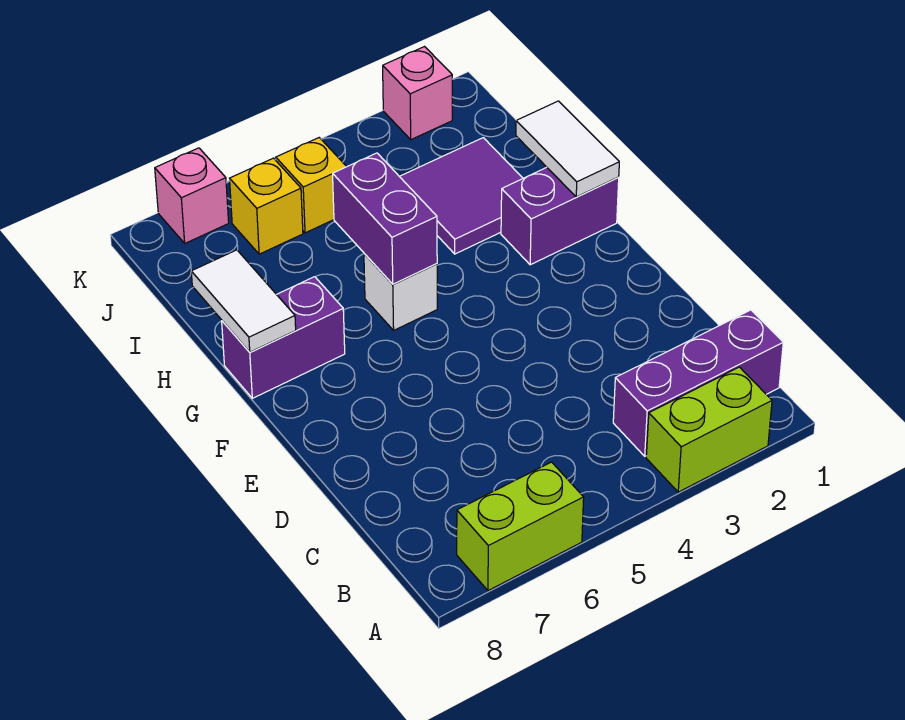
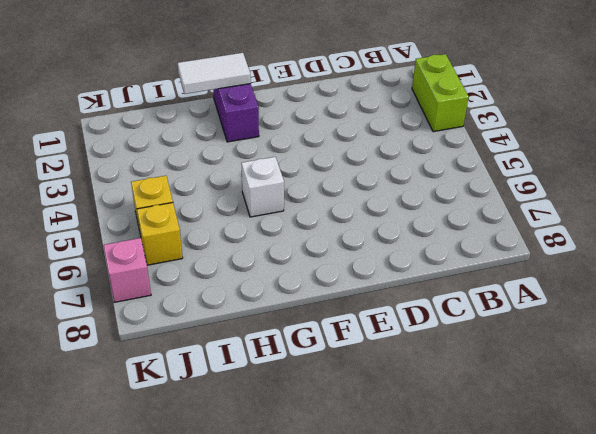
none -> lime brick A6:A7 level 1
none -> purple brick B1:B3 level 1
none -> purple brick G7:G8 level 1

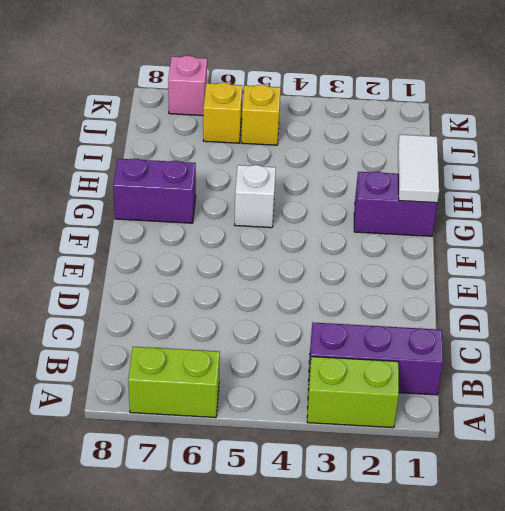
none -> purple tile H2:I3 level 1
none -> pink brick K2 level 1
none -> purple brick G5:H5 level 2

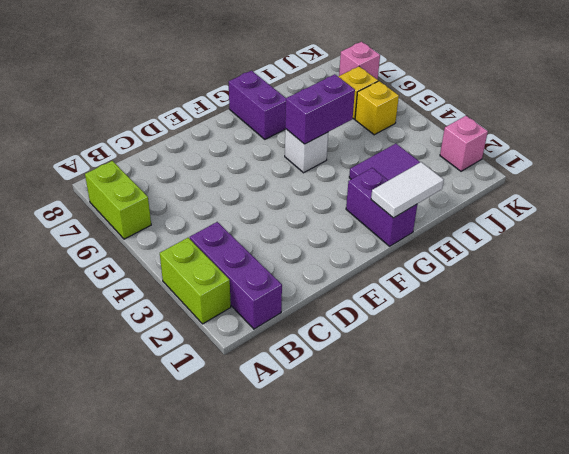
none -> white tile G8:H8 level 2

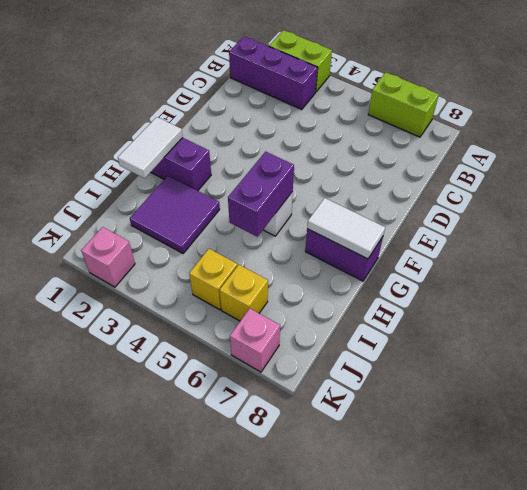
white tile G7:G8 level 2 -> white tile G8:H8 level 2

